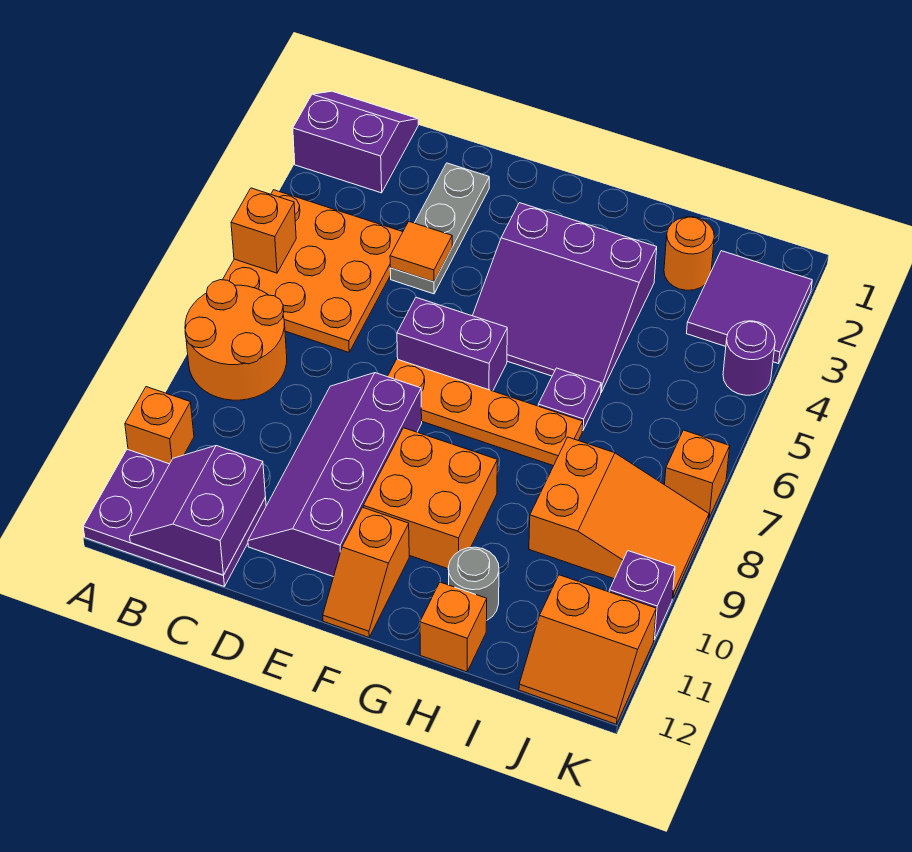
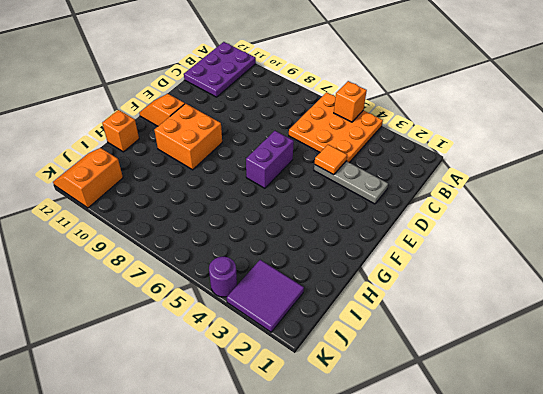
none -> purple slope A1:B2 level 1 top 2
none -> orange round brick A7:B8 level 1
none -> orange brick A10 level 1

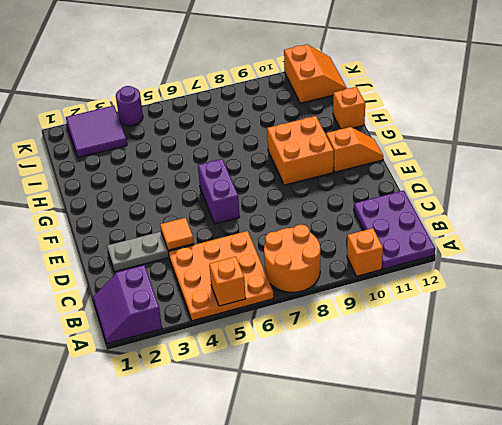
none -> purple slope D8:E11 level 1 top E
none -> orange plate E7:H7 level 1
none -> purple slope F3:H5 level 1 top 3

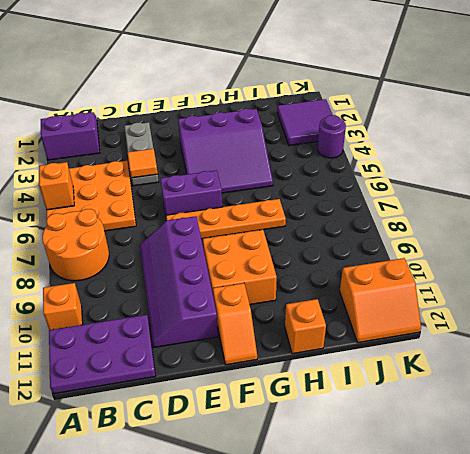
none -> purple plate H6 level 1
none -> grey round brick H11 level 1
none -> orange round brick I2 level 1

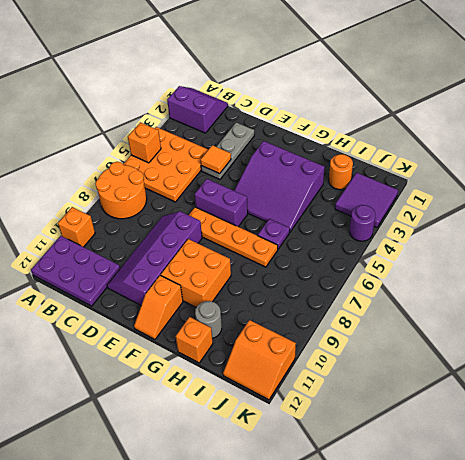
none -> orange slope I8:K9 level 1 top I
none -> orange brick K7 level 1
none -> purple brick K10 level 1

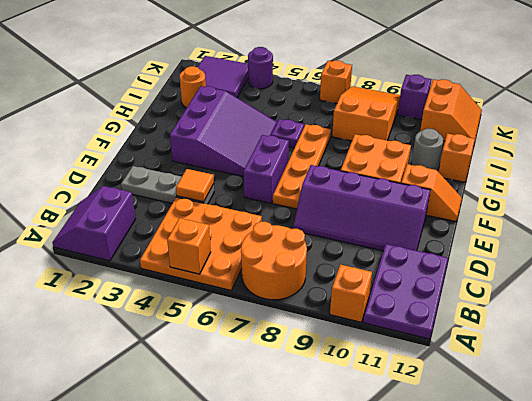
none -> purple slope B11:C12 level 2 top C

